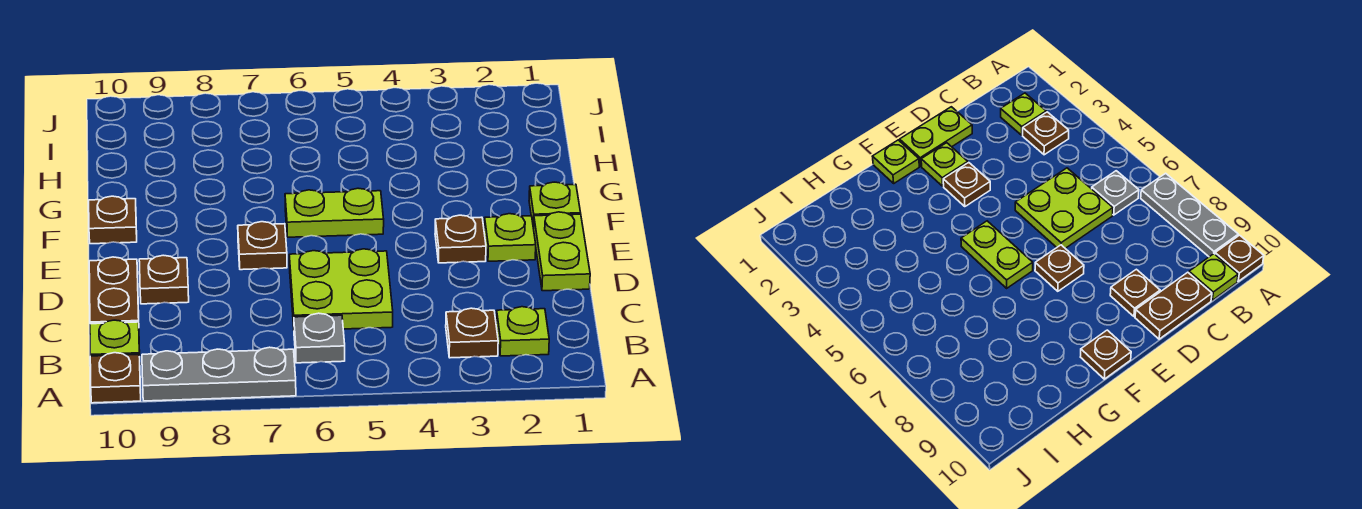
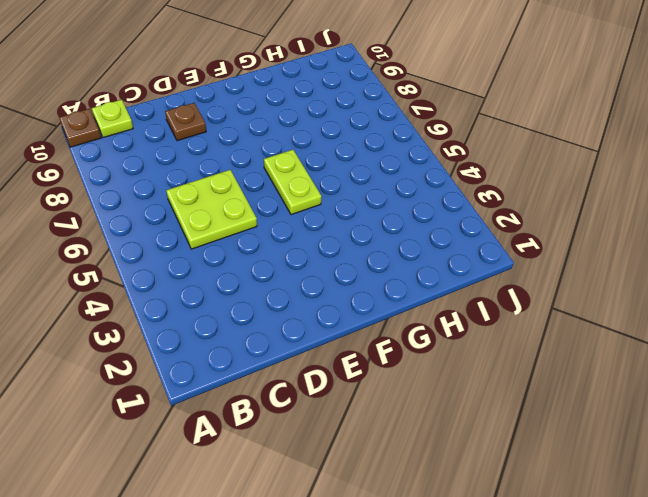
none -> grey plate A7:A9 level 1
none -> lime plate B2 level 1
none -> brown plate B3 level 1

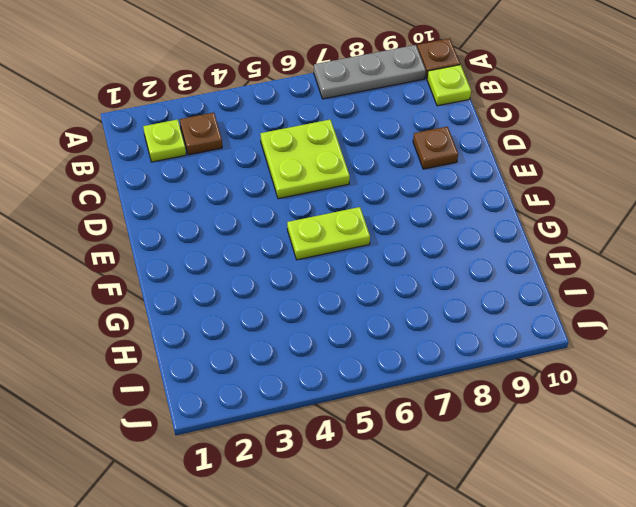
none -> grey plate B6 level 1
none -> brown plate C10:D10 level 1
none -> lime plate D1:E1 level 1

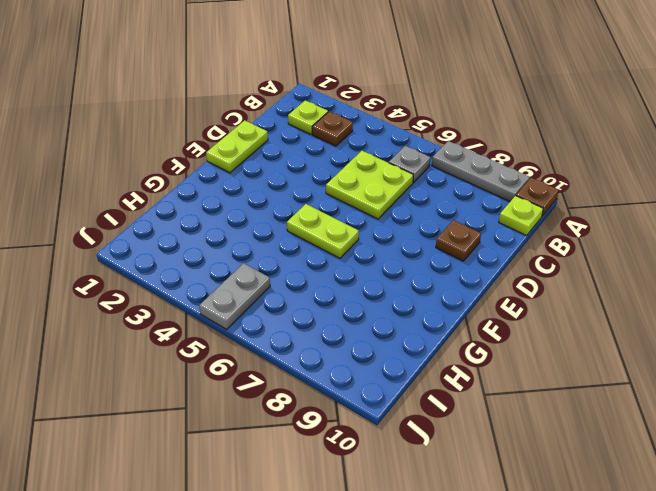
grey plate I5:J5 level 1 -> none
none -> brown plate C10:D10 level 1
none -> lime plate E2 level 1
none -> brown plate E3 level 1

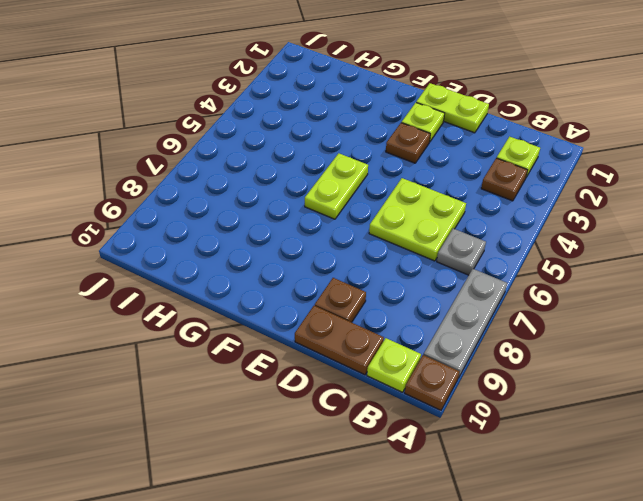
none -> brown plate E7 level 1
none -> lime plate F1 level 1
none -> brown plate F10 level 1

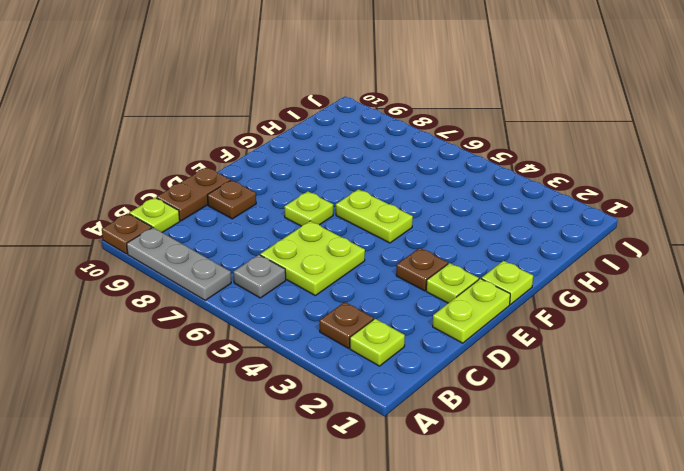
lime plate E7 level 1 -> brown plate E7 level 1
none -> brown plate F10 level 1

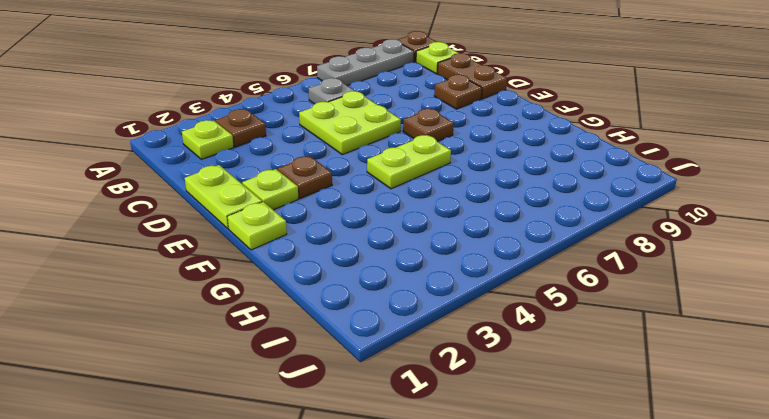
none -> brown plate F10 level 1

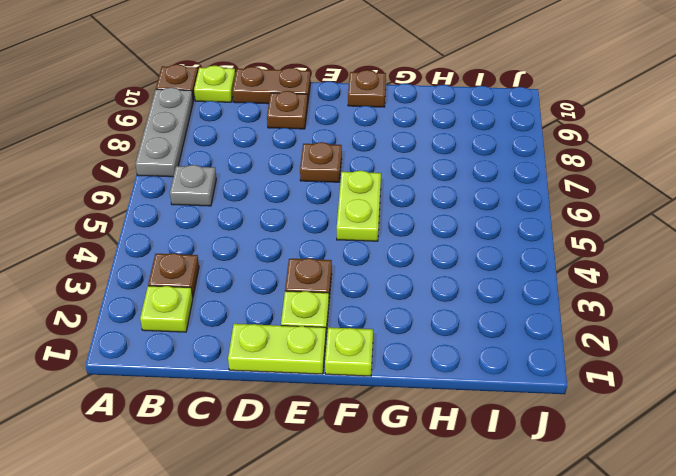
none -> lime plate C5:D6 level 1

